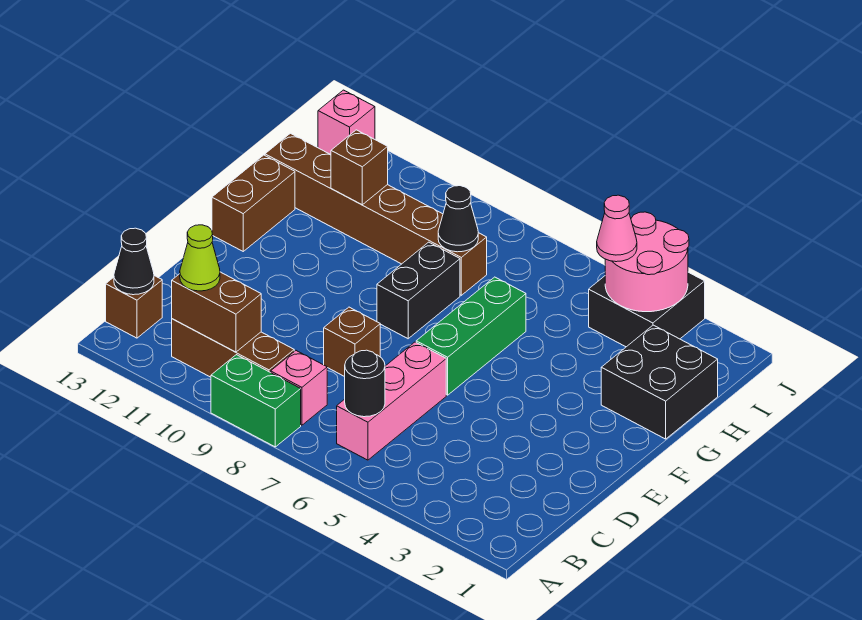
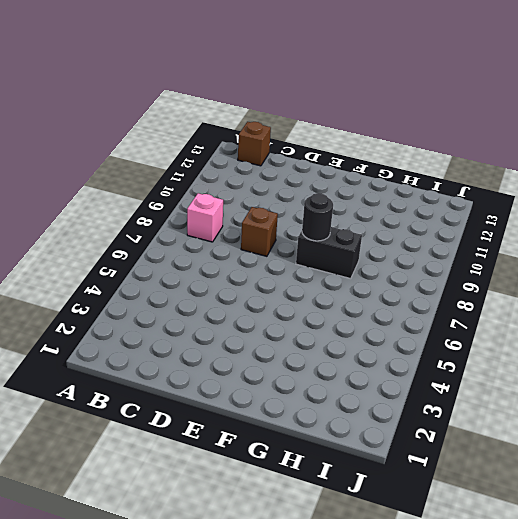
black round brick F8 level 2 -> black round brick B6 level 2
none -> green brick A8:A9 level 1
none -> pink brick B6:D6 level 1
none -> brown brick B9:B11 level 1

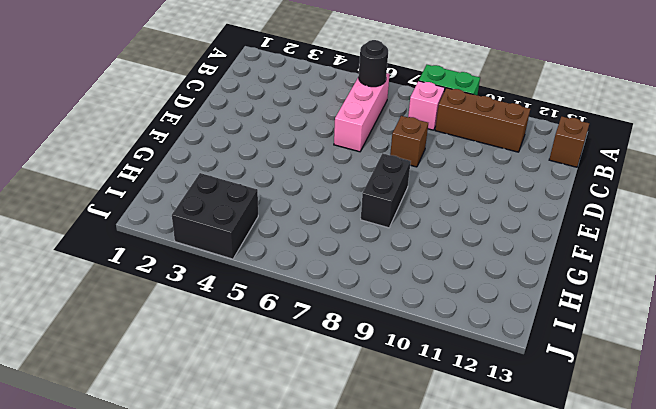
none -> green brick E6:G6 level 1
none -> brown brick F13:G13 level 1
none -> black brick G1:H2 level 1

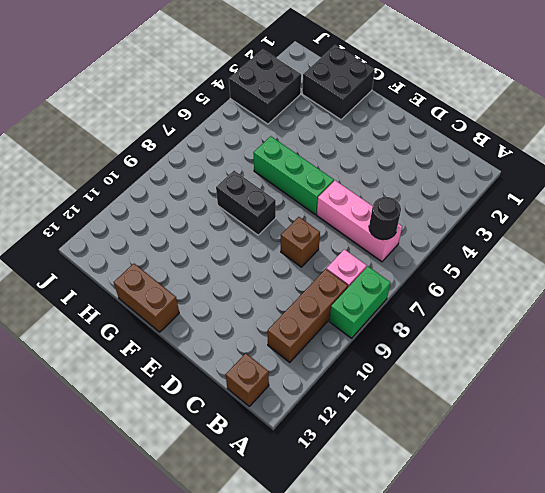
none -> brown brick H8:H13 level 1
none -> pink brick J13 level 1
none -> brown brick B10:B11 level 2

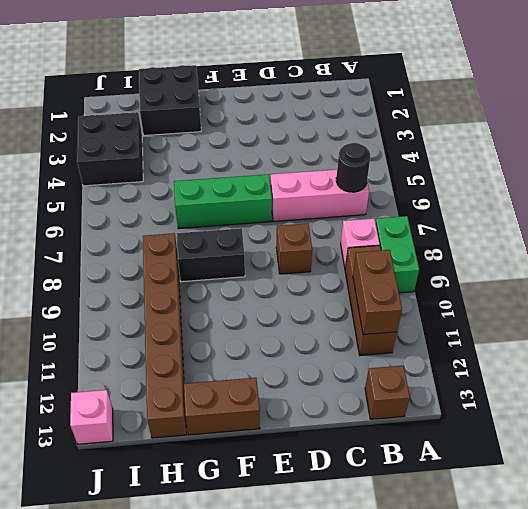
none -> black cone B13 level 2
none -> black cone H8 level 2
none -> brown brick H11 level 2

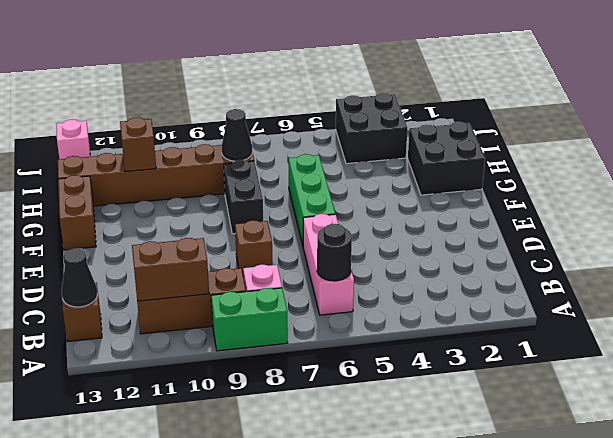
none -> pink round brick I3:J4 level 2
none -> lime cone B11 level 3
none -> pink cone I4 level 3

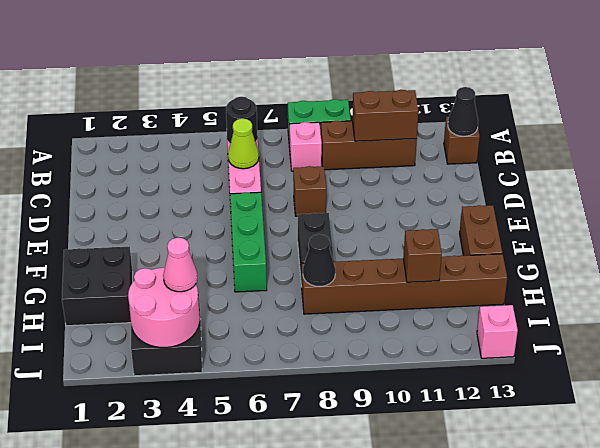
lime cone C6 level 2 -> lime cone B11 level 3

